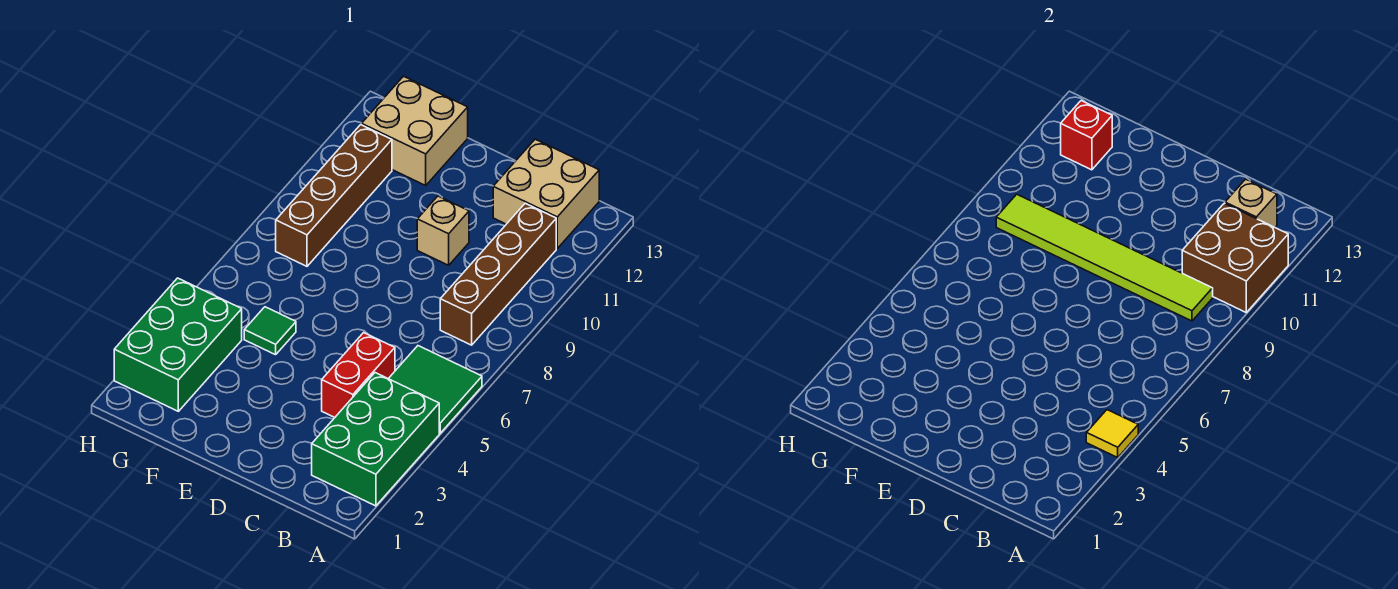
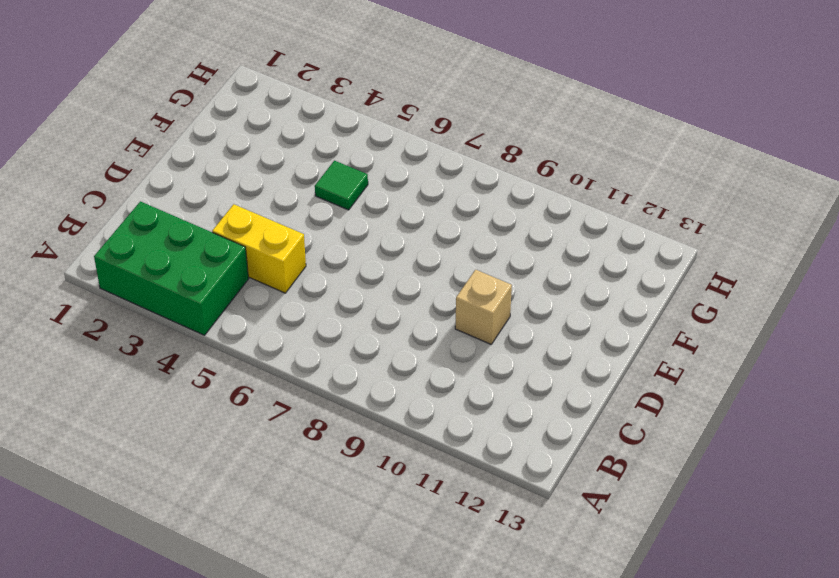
yellow brick C4:C5 level 1 -> red brick C4:C5 level 1
none -> green tile A5:B6 level 1
none -> brown brick B8:B11 level 1
none -> tan brick B12:C13 level 1

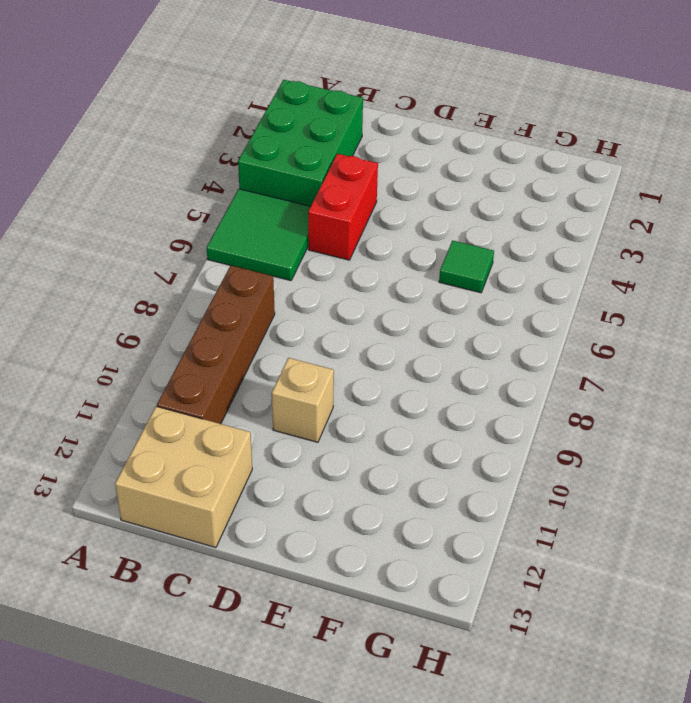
none -> tan brick F12:G13 level 1
none -> green brick G2:H4 level 1
none -> brown brick G8:G11 level 1

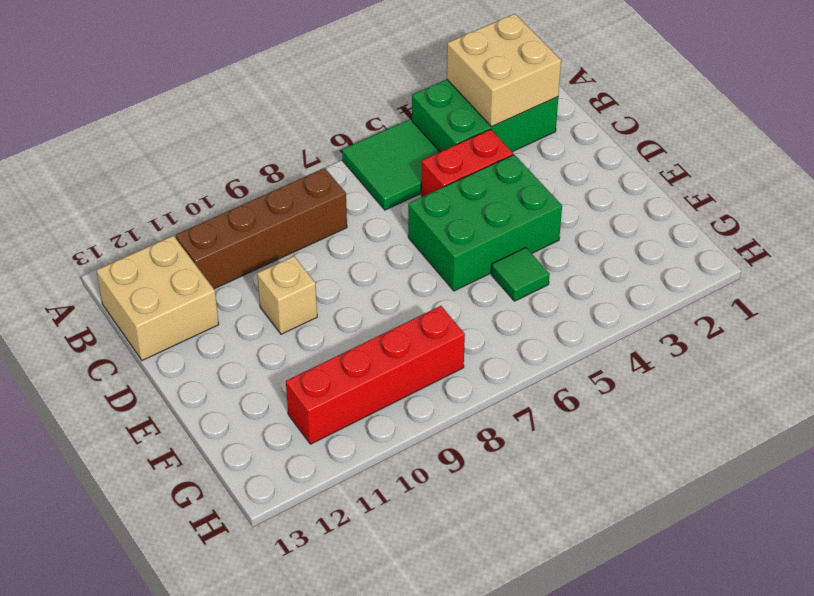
tan brick A2:B3 level 2 -> tan brick F12:G13 level 1
green brick D4:E6 level 1 -> green brick G2:H4 level 1
red brick G8:G11 level 1 -> brown brick G8:G11 level 1
none -> yellow tile A4 level 2
none -> brown brick A10:B11 level 2
none -> lime tile B9:G9 level 2

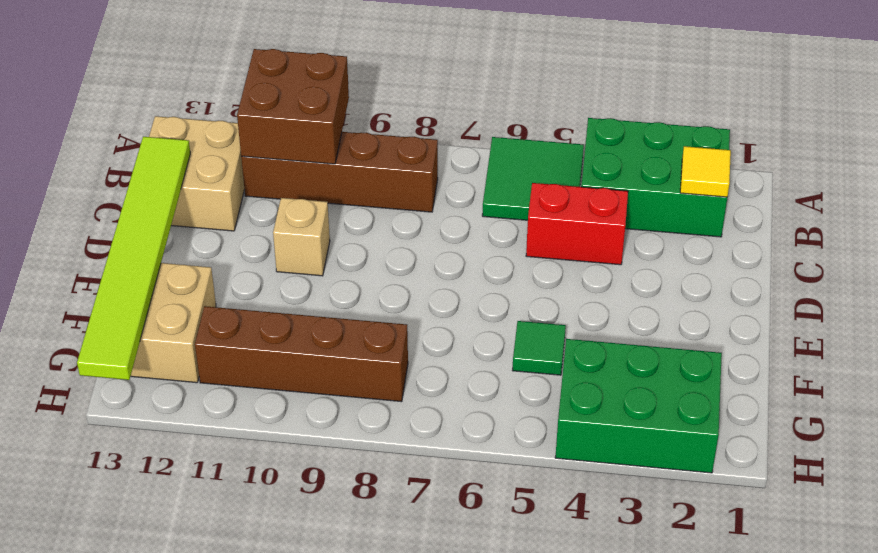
yellow tile B2 level 2 -> yellow tile A4 level 2
lime tile C13:H13 level 2 -> lime tile B9:G9 level 2
none -> tan brick B12 level 2
none -> red brick G12 level 2

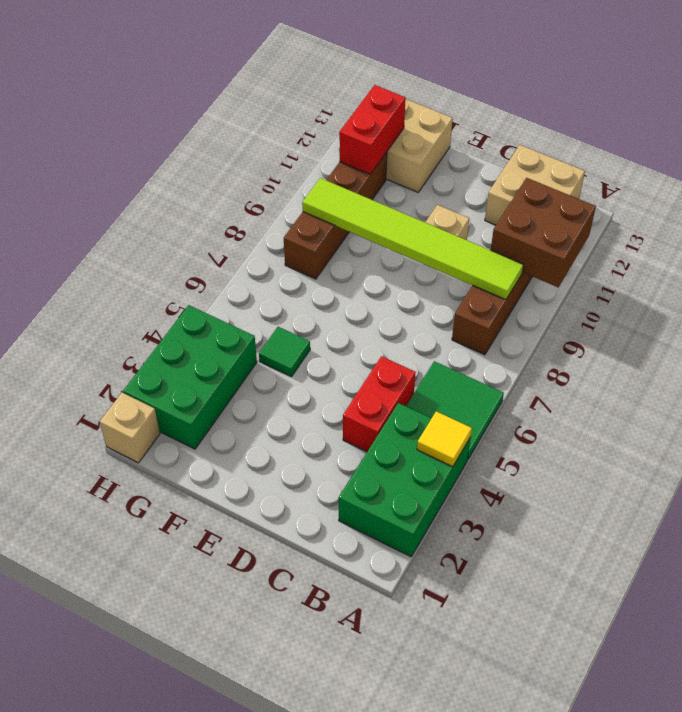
red brick G11:G12 level 2 -> red brick G12 level 2
tan brick H1 level 1 -> tan brick B12 level 2

